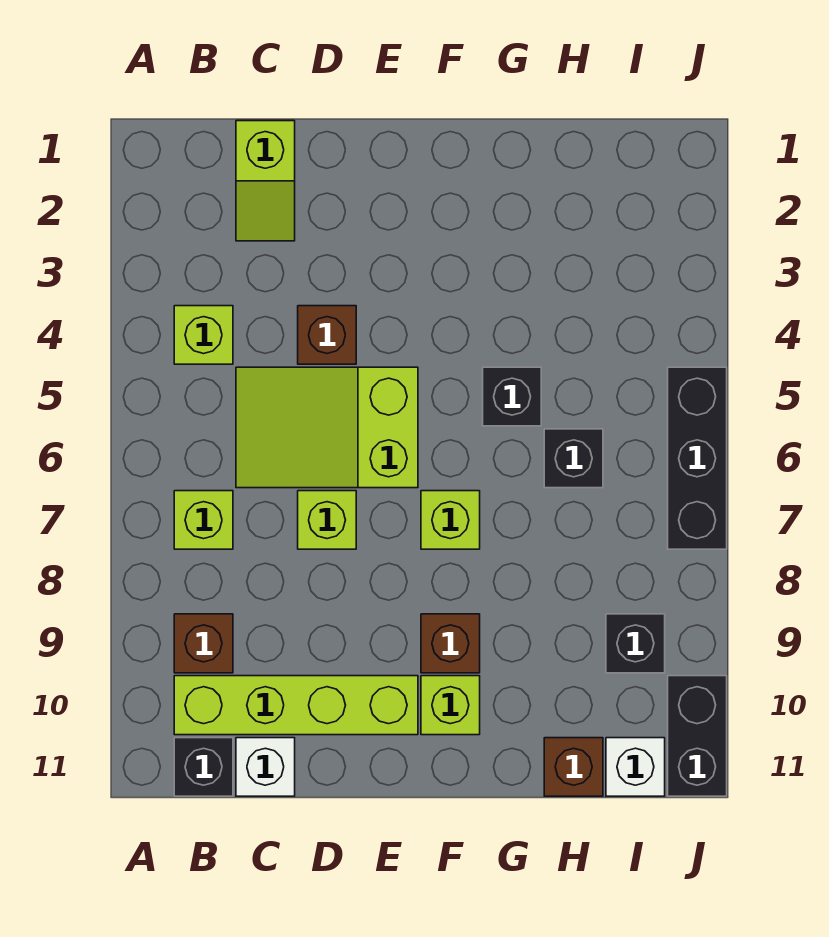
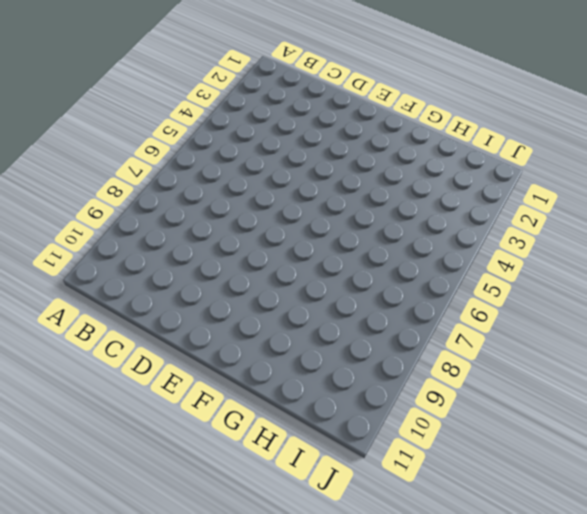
none -> lime brick B4 level 1
none -> lime brick B7 level 1
none -> brown brick B9 level 1

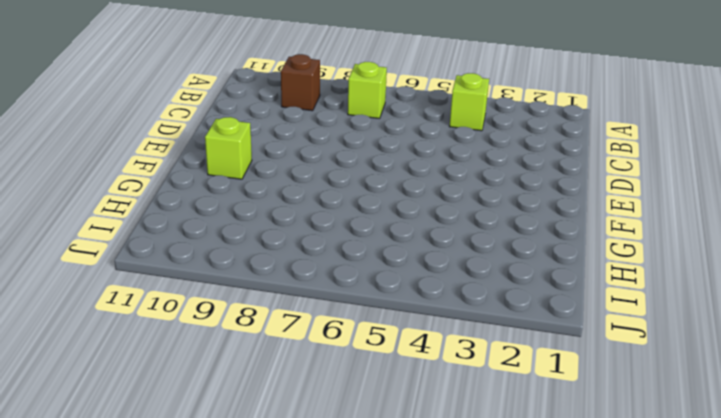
none -> lime brick B10:E10 level 1
none -> black brick B11 level 1
none -> lime slope C1:C2 level 1 top 1

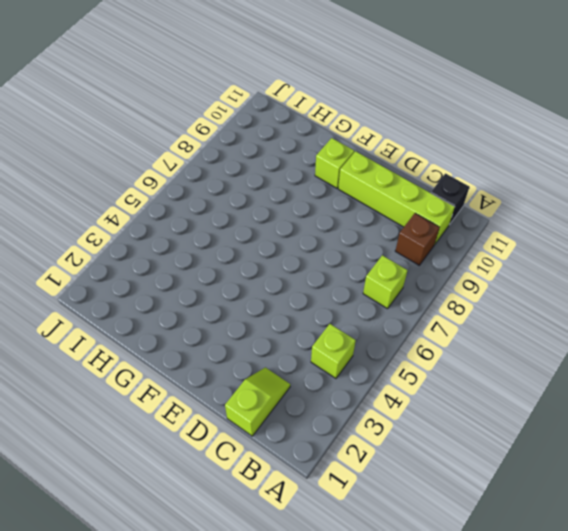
none -> lime slope C5:E6 level 1 top E
none -> white brick C11 level 1
none -> brown brick D4 level 1

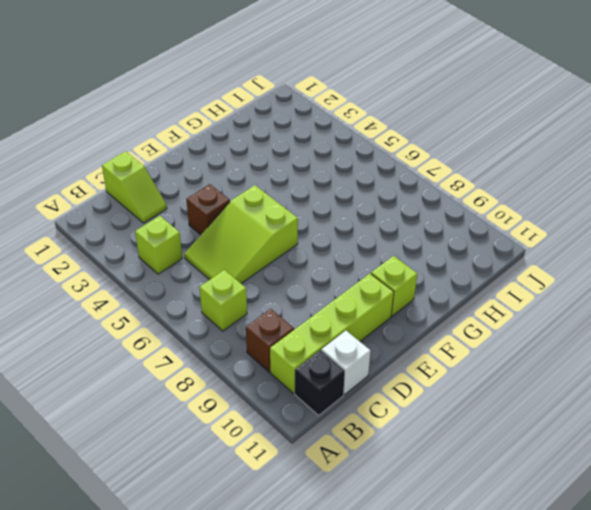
none -> lime brick D7 level 1
none -> lime brick F7 level 1
none -> brown brick F9 level 1

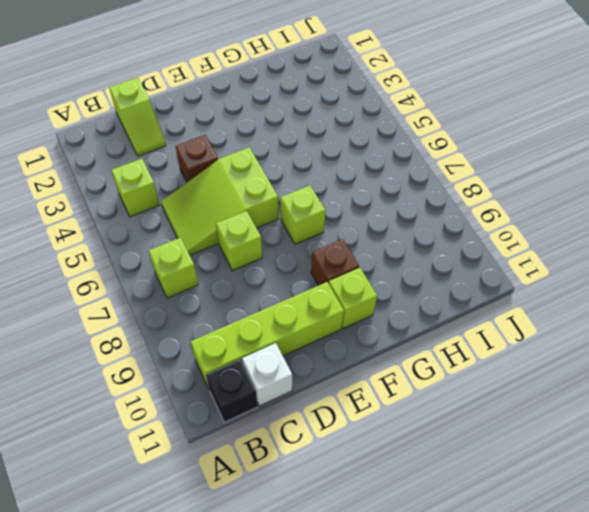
none -> brown brick B9 level 1
none -> black brick G5 level 1
none -> black brick H6 level 1

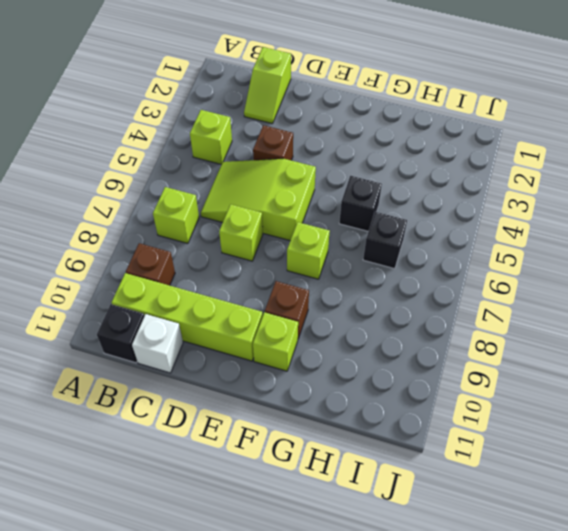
none -> brown brick H11 level 1
none -> black brick I9 level 1
none -> white brick I11 level 1

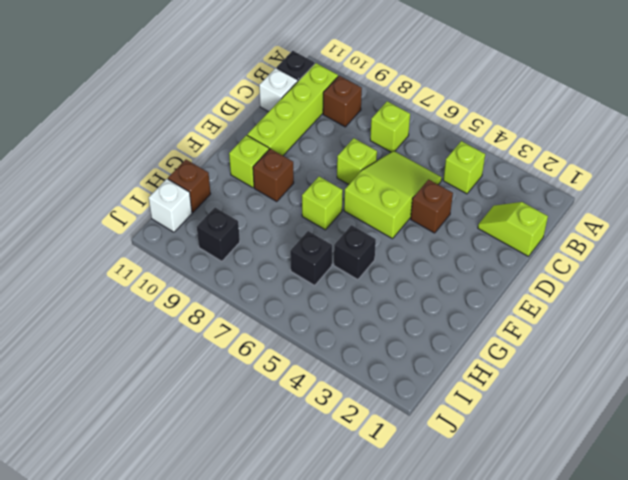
none -> black brick J5:J7 level 1
none -> black brick J10:J11 level 1

